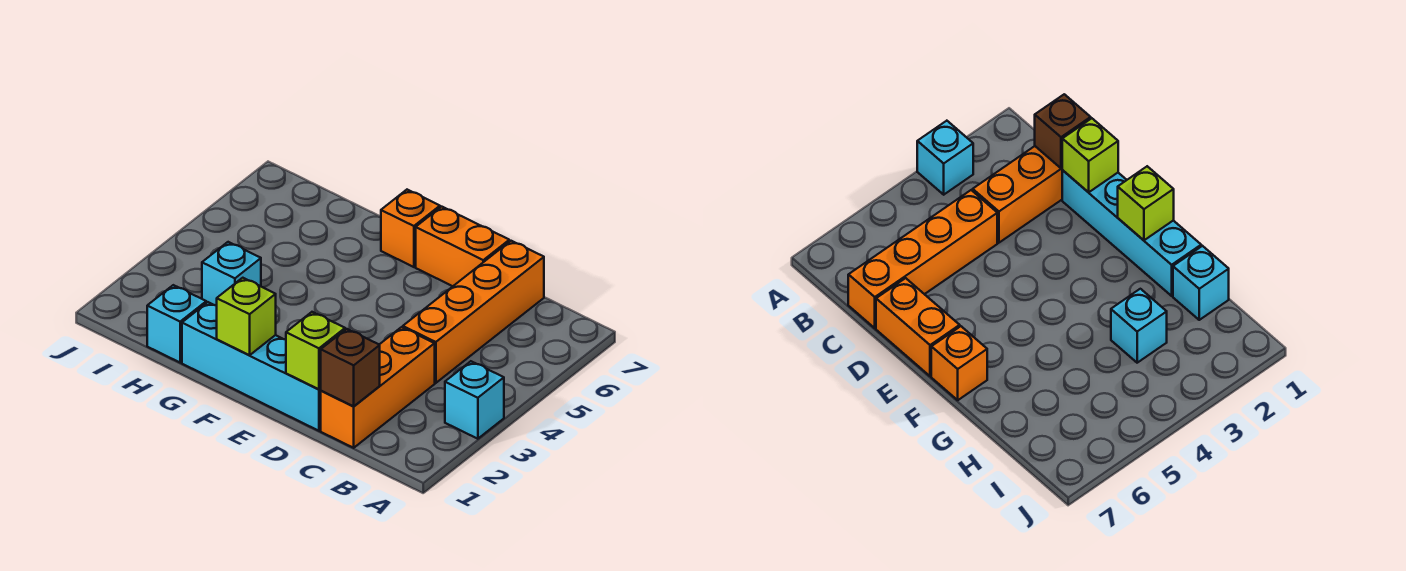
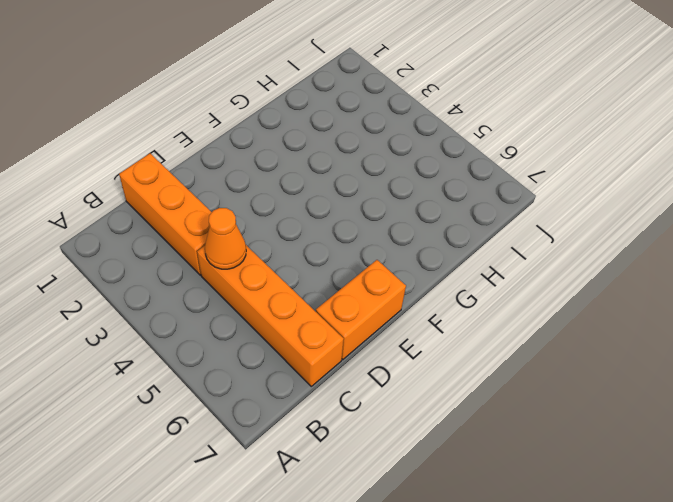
orange cone C4 level 2 -> none
none -> cyan brick A3 level 1
none -> cyan brick D1:G1 level 1

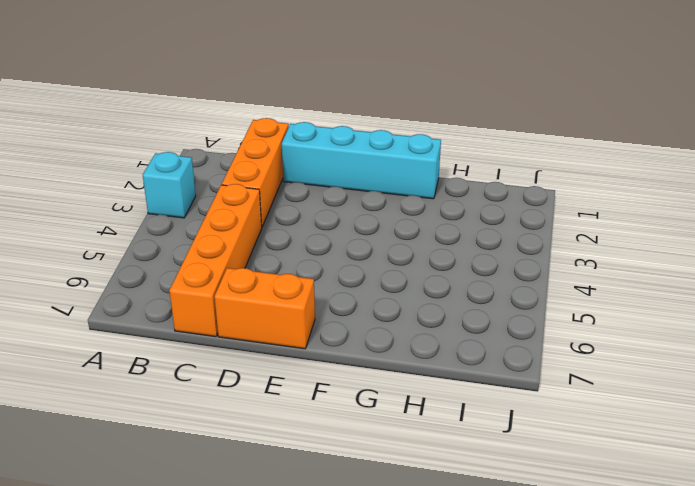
none -> orange brick F7 level 1
none -> cyan brick H1 level 1

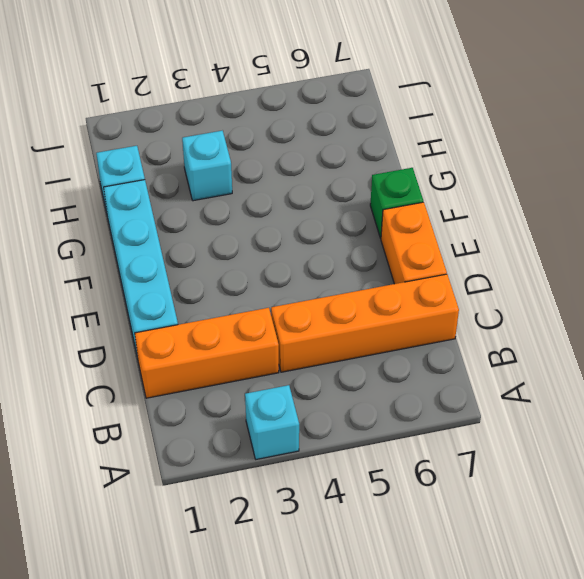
green brick F7 level 1 -> orange brick F7 level 1
none -> brown brick C1 level 2
none -> lime brick D1 level 2

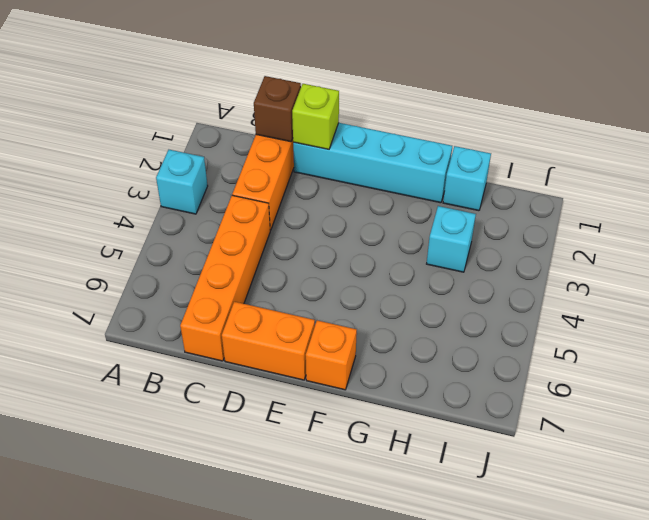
none -> lime brick F1 level 2

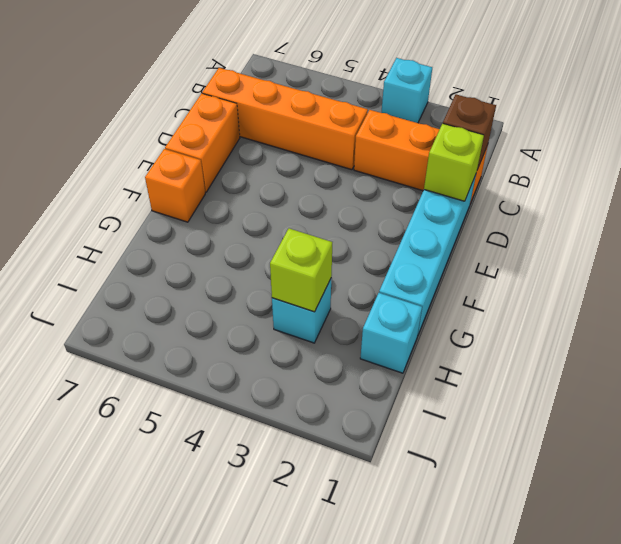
lime brick H3 level 2 -> lime brick F1 level 2

